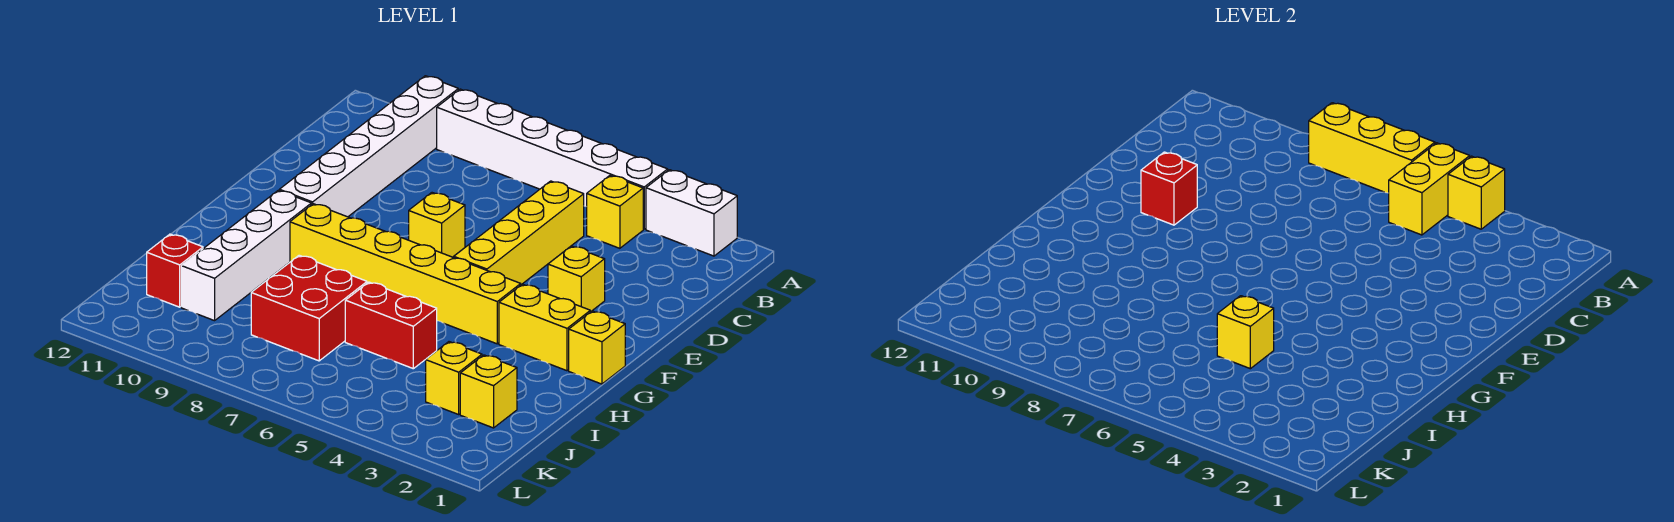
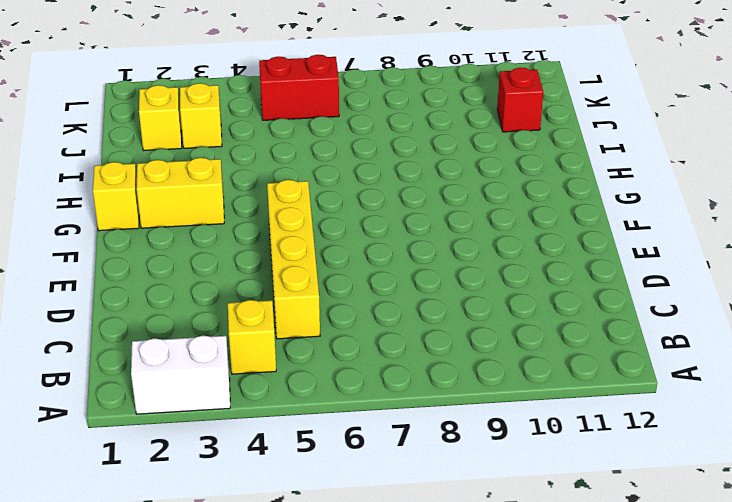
red brick K5:K6 level 1 -> red brick I5:I6 level 1
none -> white brick A4:A9 level 1
none -> white brick A10:F10 level 1
none -> yellow brick E3 level 1

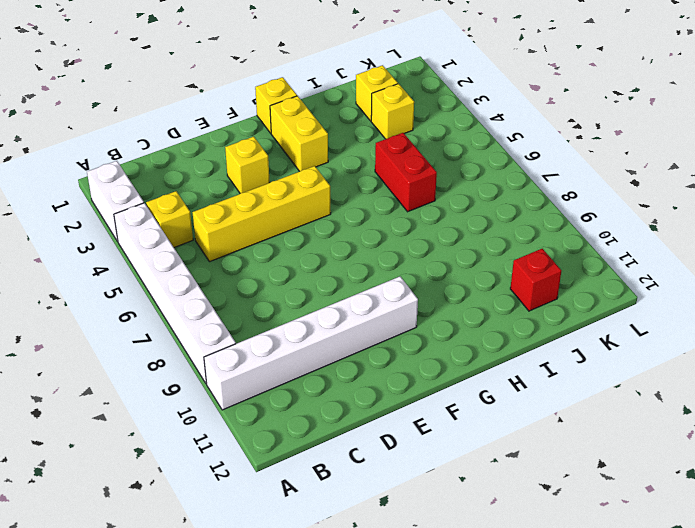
none -> yellow brick E7 level 1
none -> yellow brick G4:G9 level 1
none -> white brick G10:J10 level 1

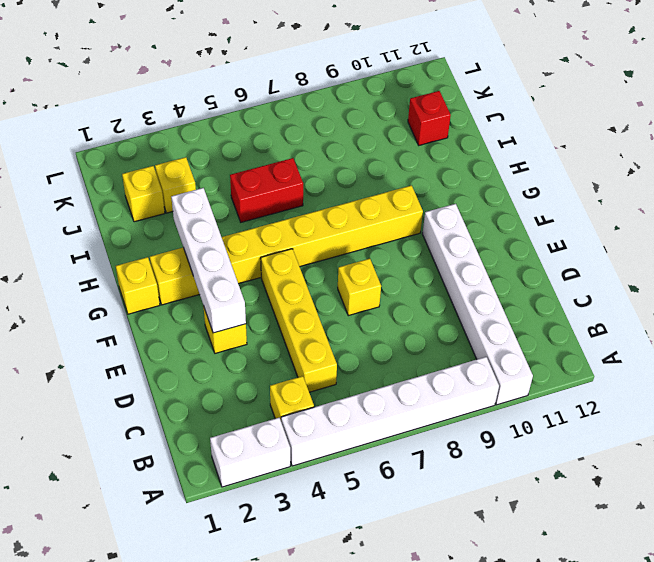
white brick E3:H3 level 2 -> white brick G10:J10 level 1
none -> red brick I7:J8 level 1
none -> yellow brick A4 level 2
none -> yellow brick A5:B5 level 2

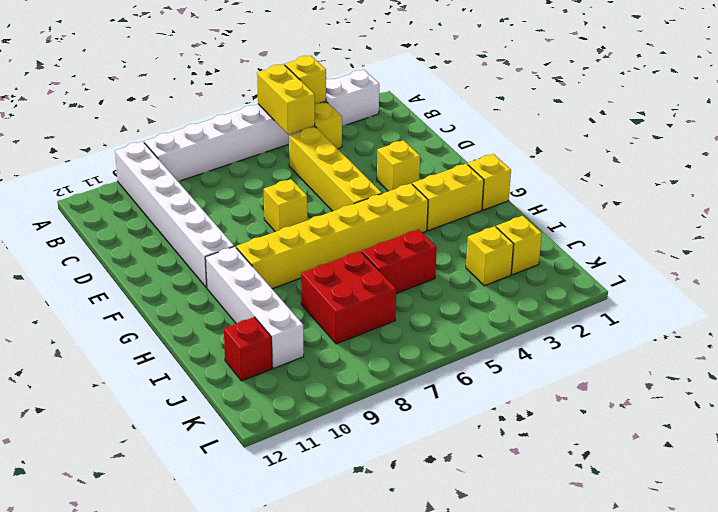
none -> yellow brick A6:A8 level 2
none -> red brick E10 level 2
none -> yellow brick I5 level 2

